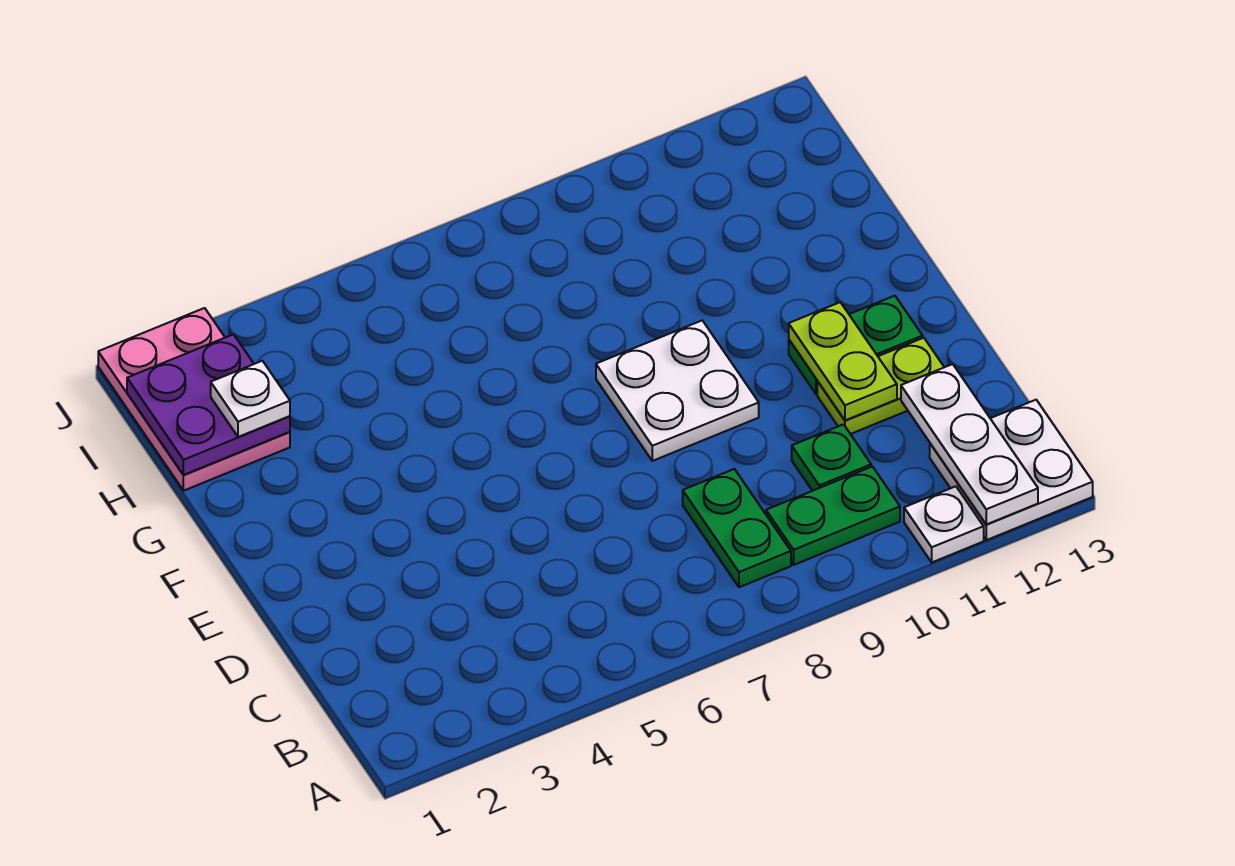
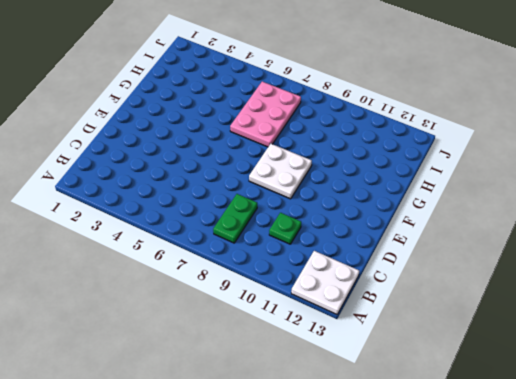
pink plate G6:I7 level 1 -> pink plate H1:J2 level 1
none -> white plate A11 level 1
none -> green plate B9:B10 level 1
none -> lime plate D11:D12 level 1

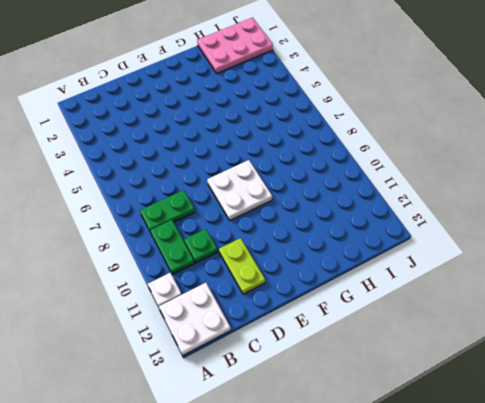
none -> green plate E11:E12 level 1
none -> white plate A12:C12 level 2
none -> lime plate D11:E11 level 2

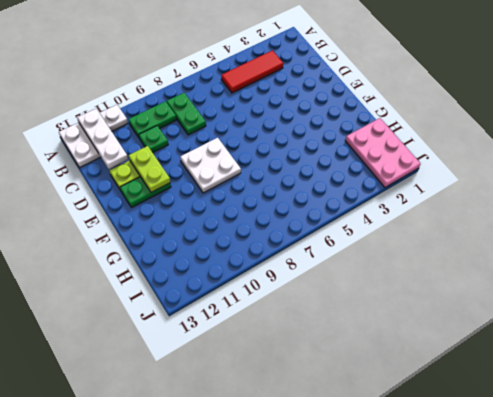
red tile B3:B5 level 1 -> none
none -> purple plate H1:I2 level 2
none -> white plate H2 level 3

